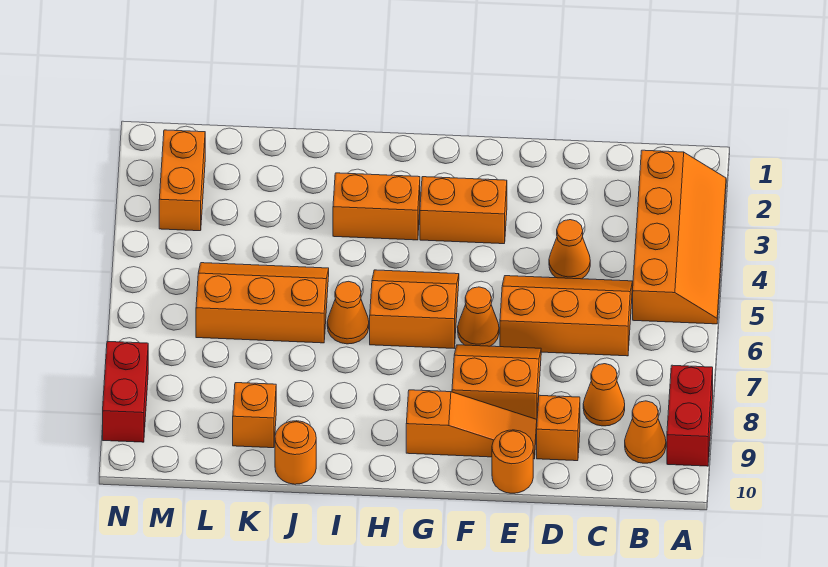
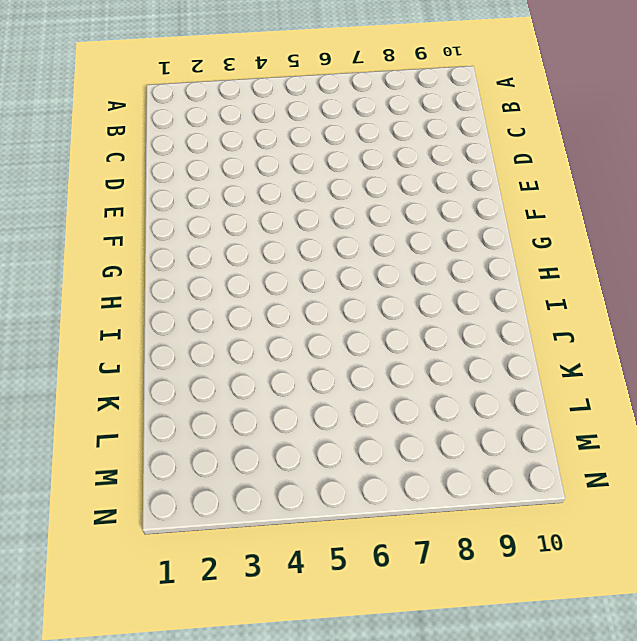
none -> orange slope A2:B5 level 1 top B
none -> red brick A8:A9 level 1
none -> orange cone B9 level 1

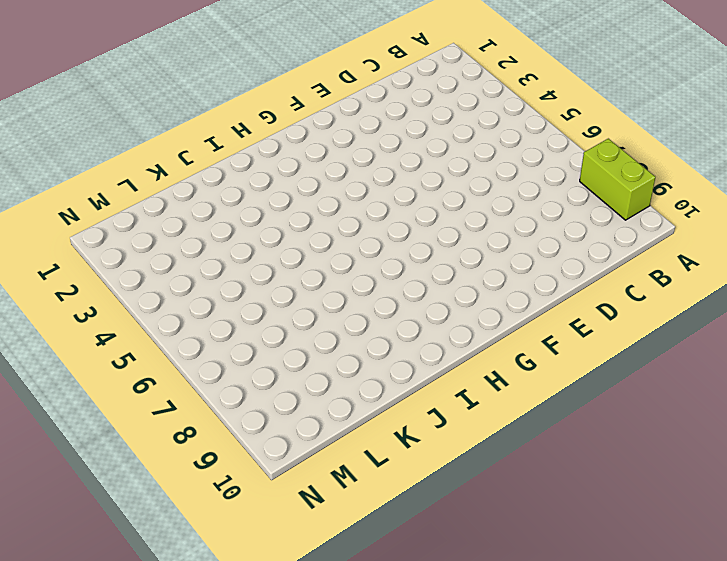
lime brick A8:A9 level 1 -> red brick A8:A9 level 1
none -> orange slope A2:B5 level 1 top B
none -> orange cone B9 level 1
none -> orange slope C5:E6 level 1 top 6

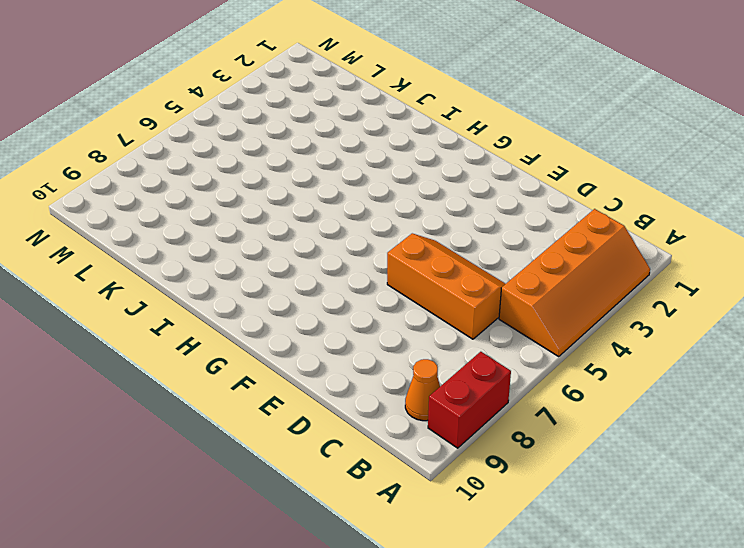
none -> orange cone C8 level 1
none -> orange cone D4 level 1
none -> orange brick D9 level 1

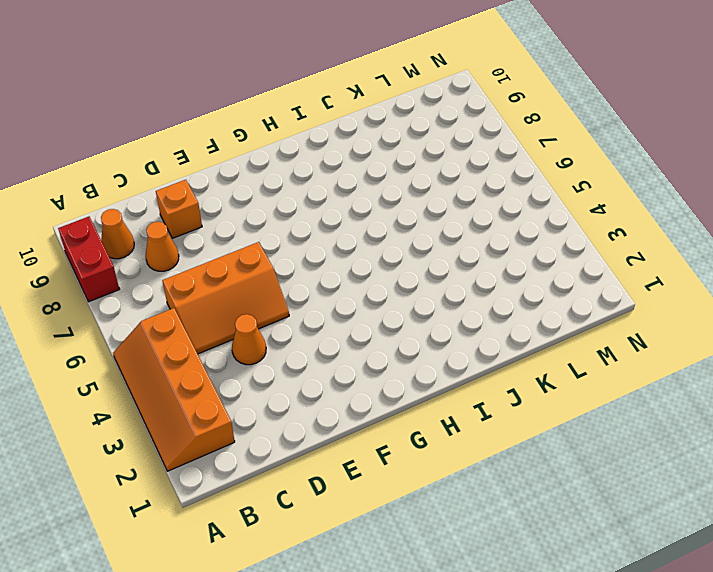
none -> orange slope E7:F8 level 1 top 8
none -> orange slope E9:G9 level 1 top G
none -> orange round brick E10 level 1

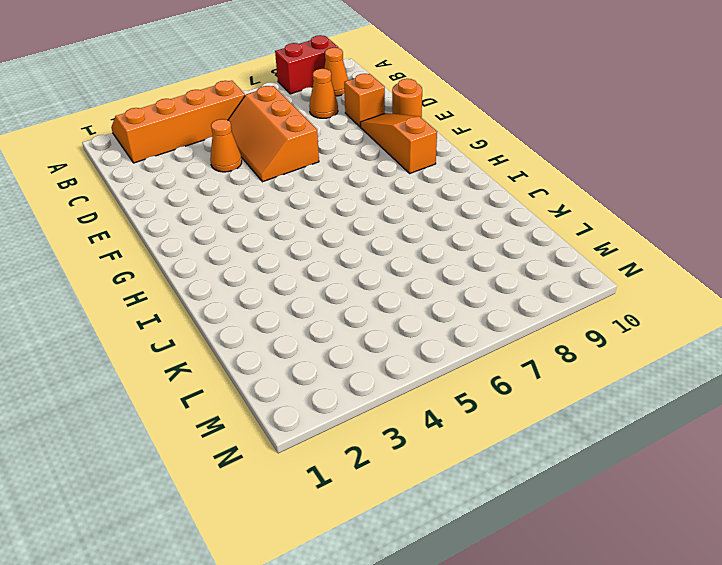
none -> orange slope E7:F8 level 1 top 8
none -> orange brick F3:G3 level 1
none -> orange cone F6 level 1

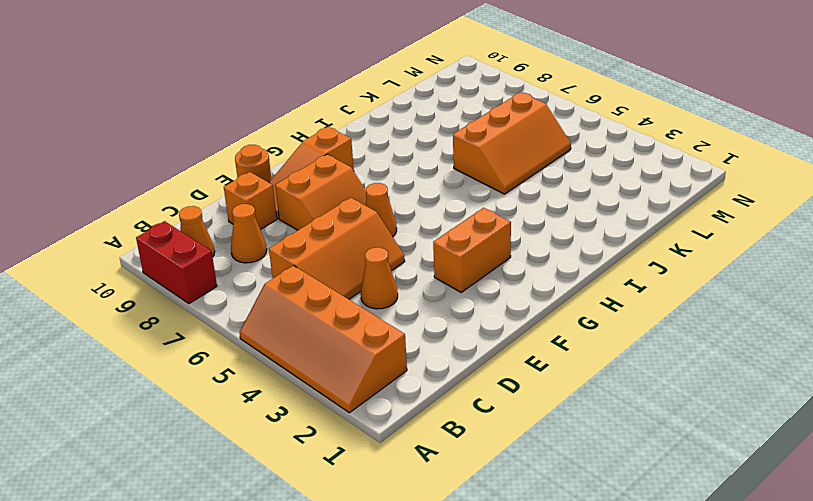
none -> orange slope G5:H6 level 1 top 6
none -> orange brick H3:I3 level 1
none -> orange cone I6 level 1

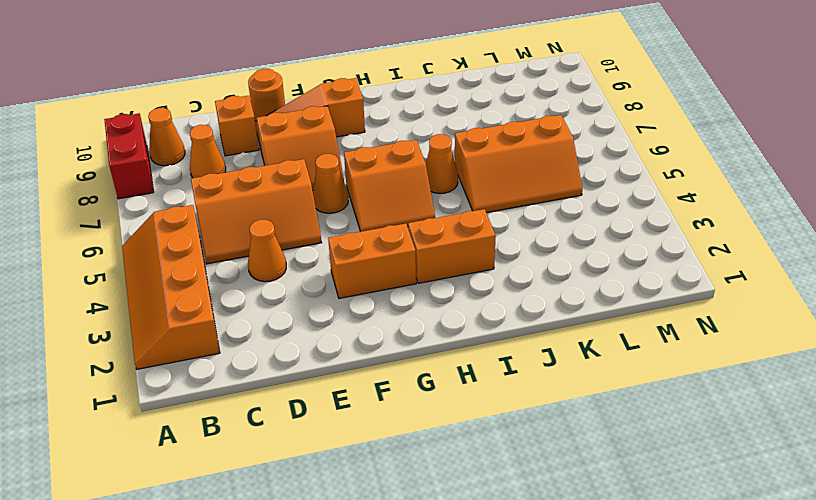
none -> orange round brick J10 level 1
none -> orange brick K9 level 1
none -> orange brick M2:M3 level 1

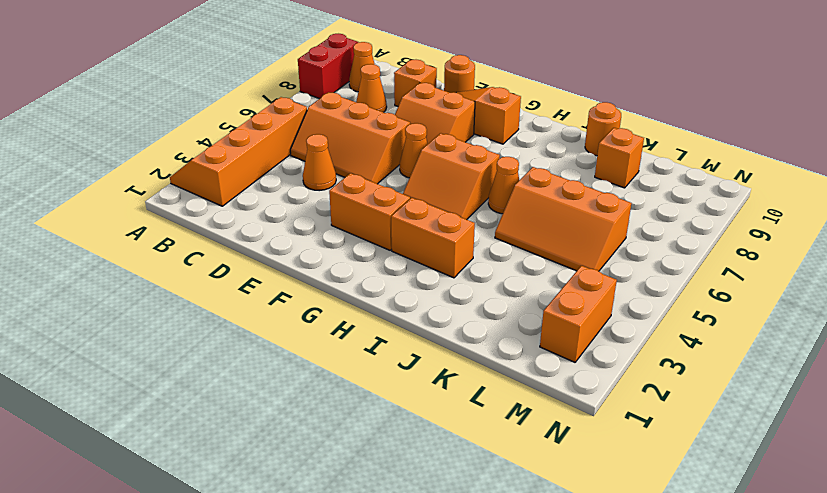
none -> red brick N8:N9 level 1

